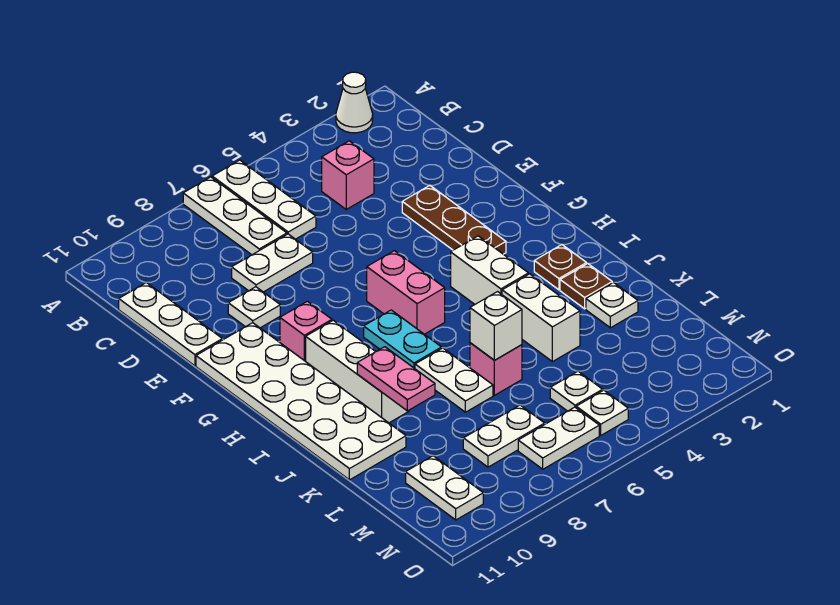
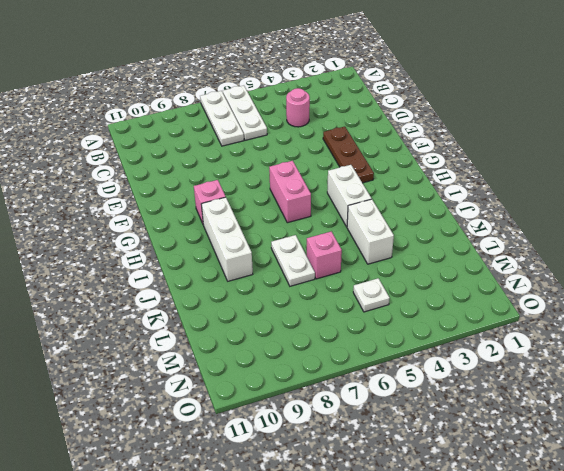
pink round brick C4 level 1 -> pink brick C4 level 1
none -> white cone A2 level 1
none -> white plate C11:E11 level 1
none -> white plate D7:D8 level 1

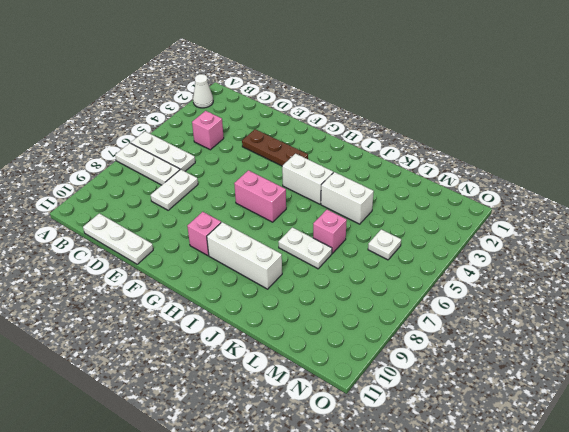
none -> white plate E9 level 1
none -> white plate F10:K11 level 1
none -> cyan plate H7:I7 level 1

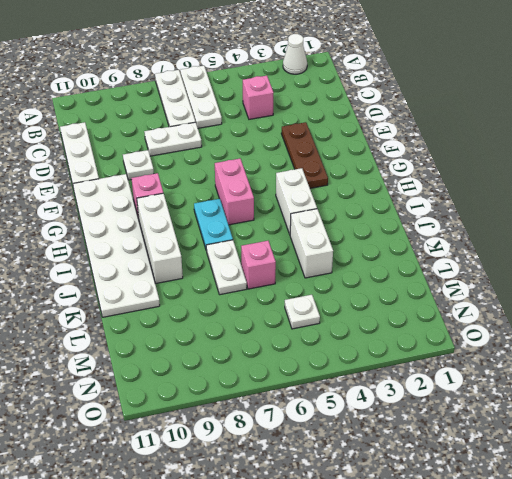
none -> brown plate I2 level 1
none -> brown plate J2 level 1
none -> white plate K2 level 1

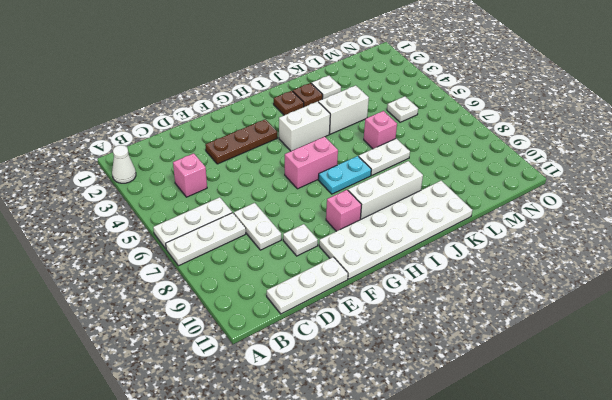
none -> white plate M7:M8 level 1
none -> white plate M10:N10 level 1
none -> white plate N5 level 1

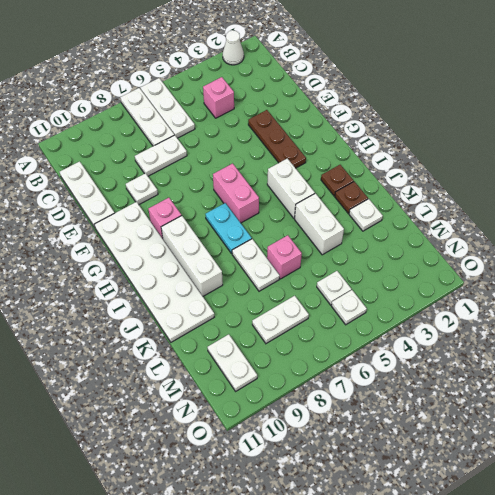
none -> white plate N6:N7 level 1
none -> pink plate J9:K9 level 2
none -> white brick K6 level 2

